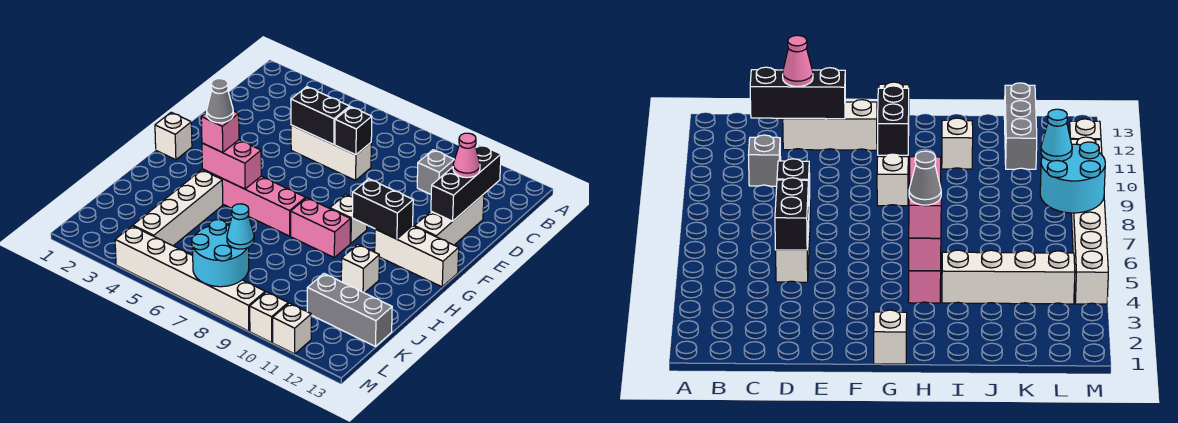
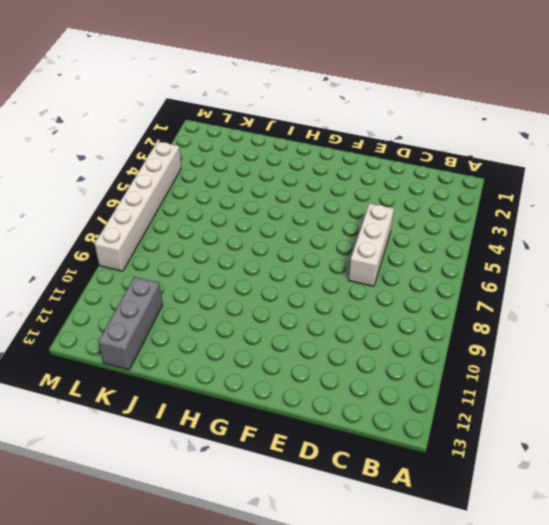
none -> grey brick C10 level 1
none -> white brick D12:F12 level 1
none -> white brick G1 level 1

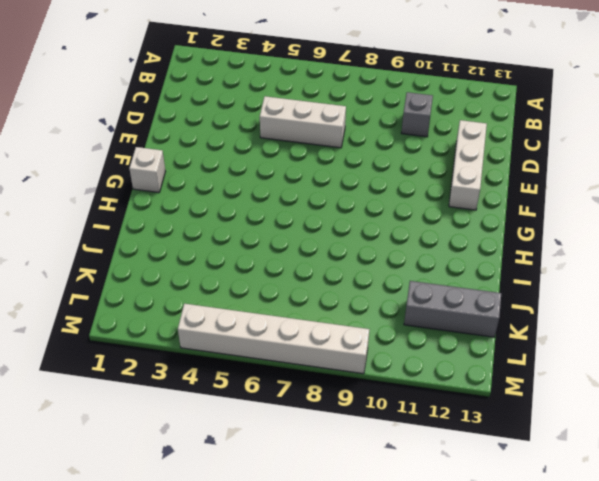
none -> white brick G9 level 1
none -> white brick G11:G13 level 1
none -> pink brick H4:H7 level 1

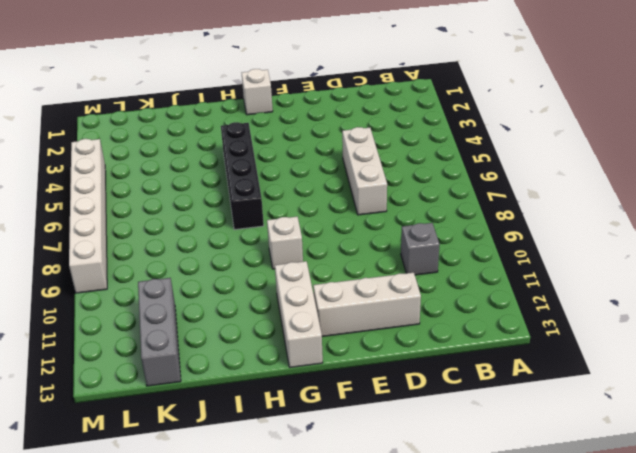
black brick H4:H7 level 1 -> pink brick H4:H7 level 1
none -> pink brick H8:H9 level 1
none -> white brick I4:L4 level 1
none -> white brick I11 level 1

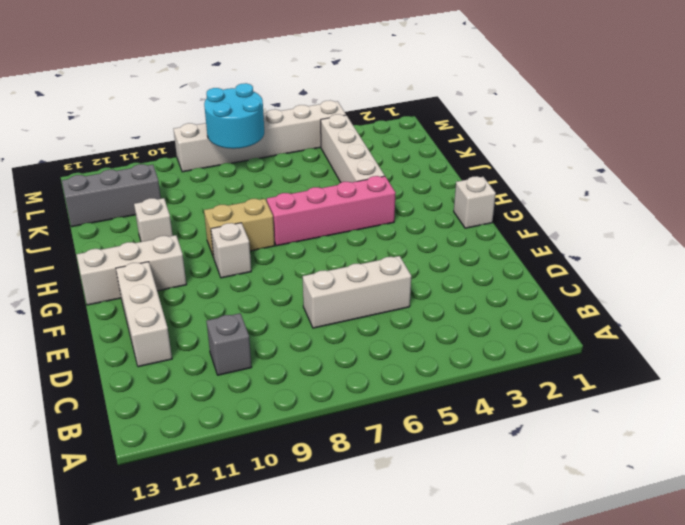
tan brick H8:H9 level 1 -> pink brick H8:H9 level 1
none -> white brick M10 level 1
none -> white brick M11 level 1
none -> black brick C12:E12 level 2

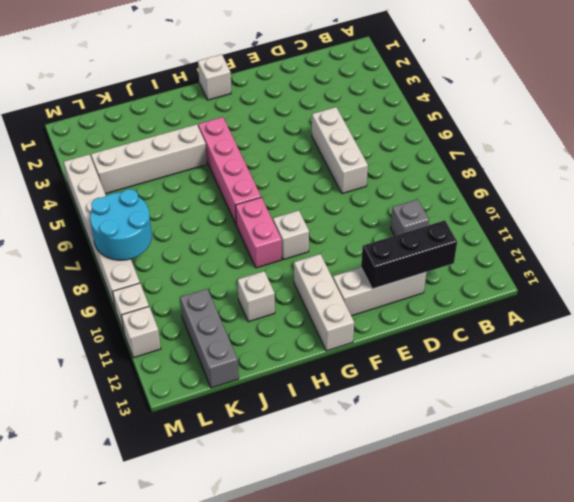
none -> black brick D5:D6 level 2
none -> black brick D7 level 2
none -> black brick G10:G11 level 2

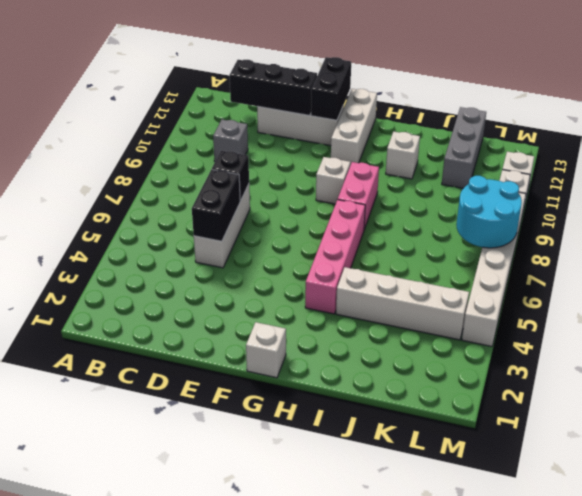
black brick F12:F13 level 2 -> black brick G10:G11 level 2
none -> pink brick H4:H5 level 2
none -> pink cone D12 level 3
none -> pink brick H4 level 3

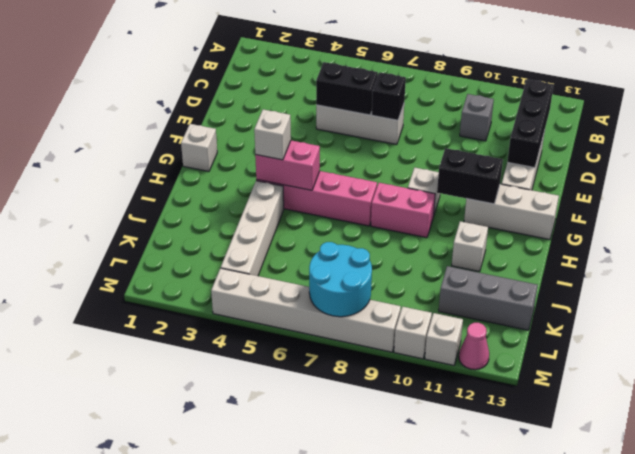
white brick H4 level 3 -> pink brick H4 level 3
pink cone M12 level 1 -> pink cone D12 level 3
none -> cyan cone L8 level 3
none -> grey cone H4 level 4

